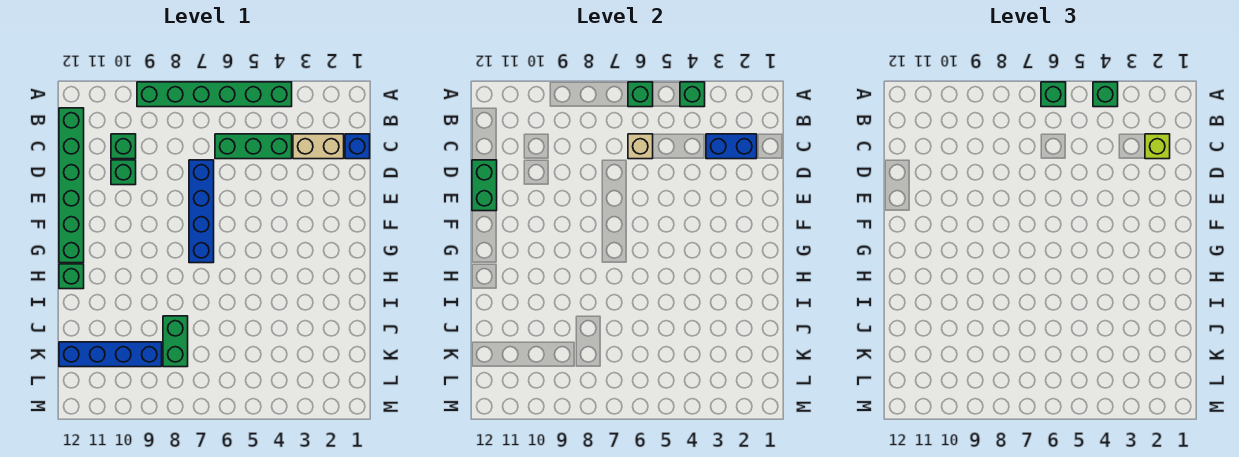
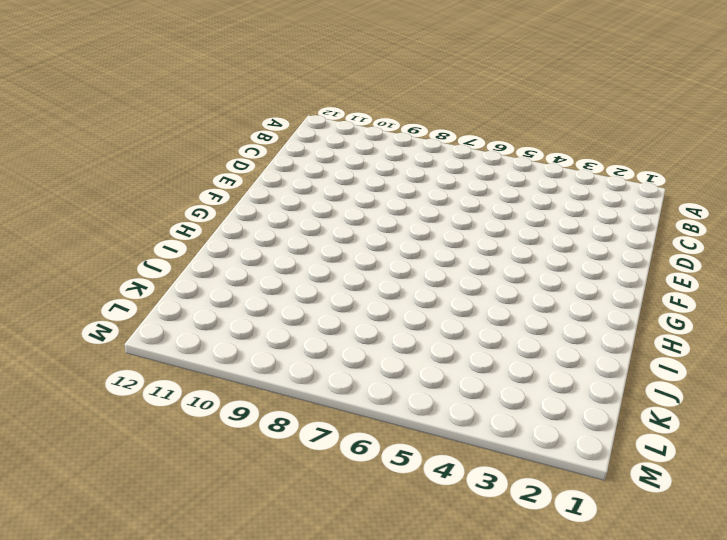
none -> green brick A4:A9 level 1
none -> green brick B12:G12 level 1
none -> blue brick C1 level 1

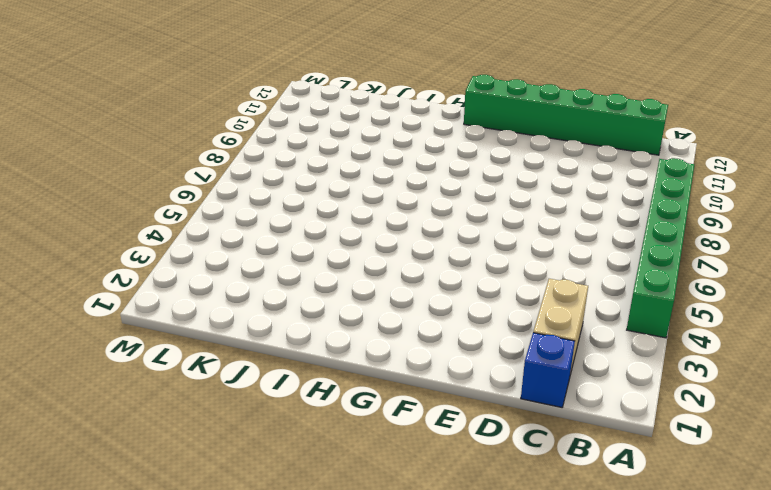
none -> green brick C4:C6 level 1
none -> green brick C10 level 1
none -> blue brick D7:G7 level 1

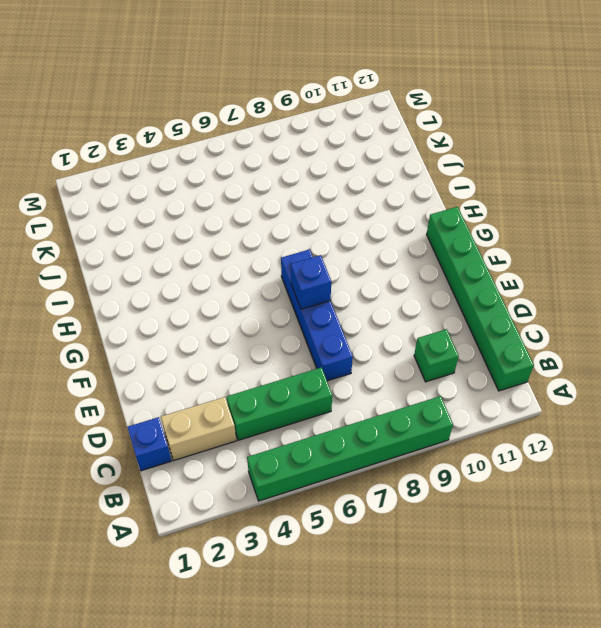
blue brick F7 level 2 -> none
none -> green brick D10 level 1
none -> green brick H12 level 1
none -> green brick J8:K8 level 1

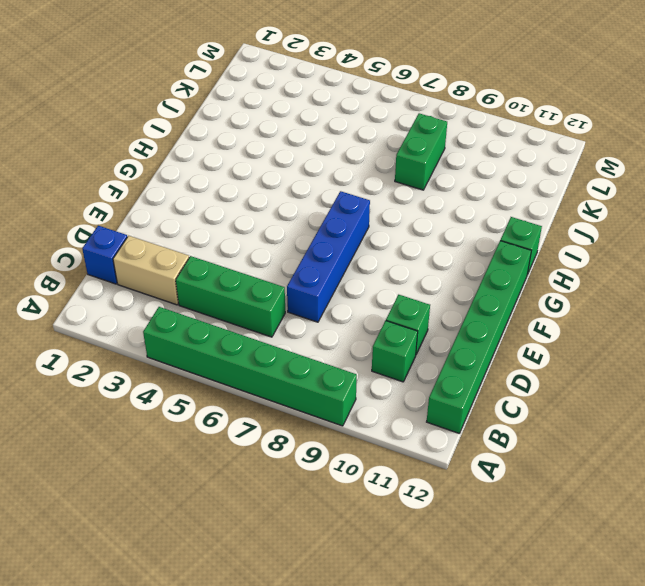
none -> blue brick K9:K12 level 1
none -> green brick A4 level 2
none -> green brick A6 level 2

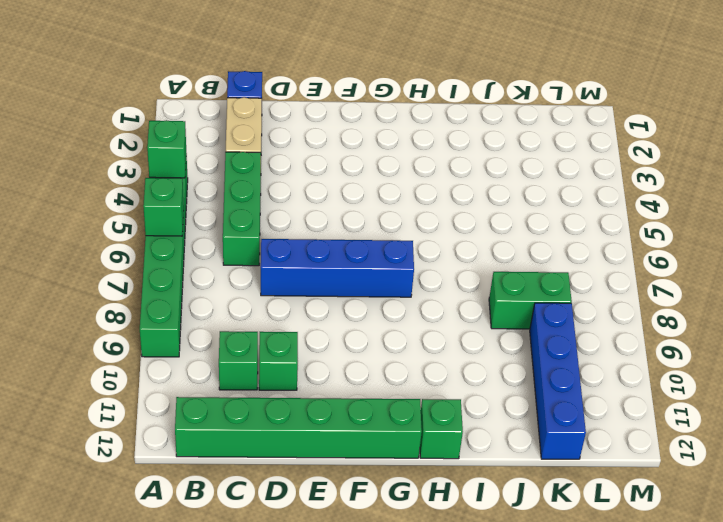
none -> blue brick C2:C3 level 2
none -> tan brick C6 level 2
none -> green brick D12:E12 level 2

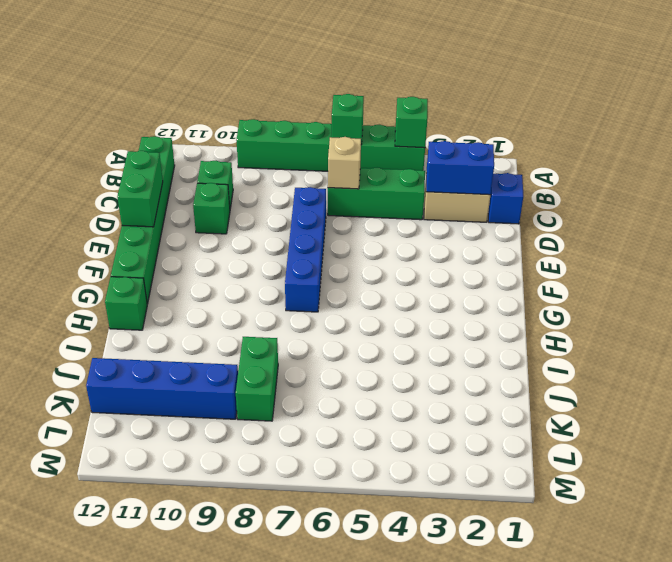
none -> green brick A4 level 3
none -> green brick A6 level 3
none -> lime brick C2 level 3

